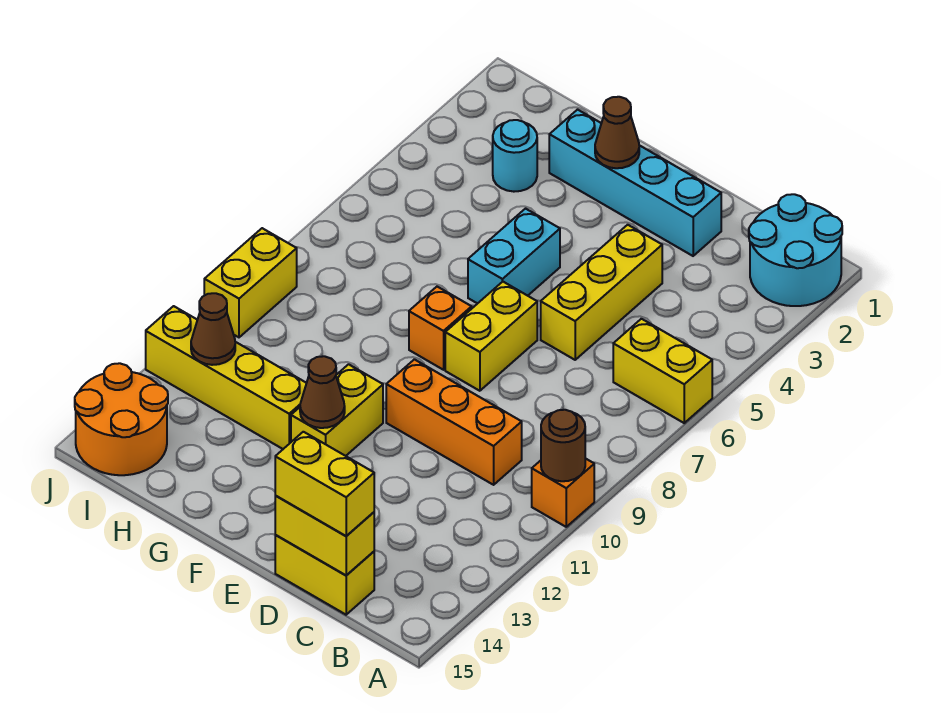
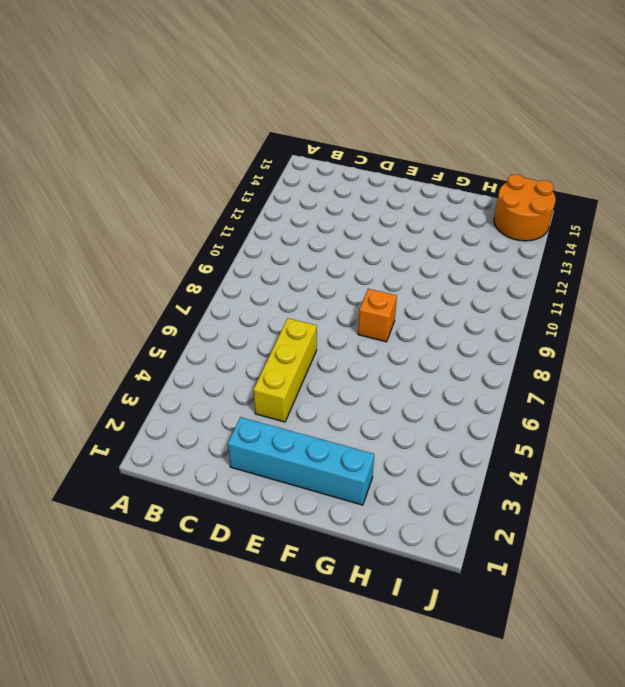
none -> cyan round brick A1:B2 level 1
none -> yellow brick A6:B6 level 1
none -> orange brick A10 level 1

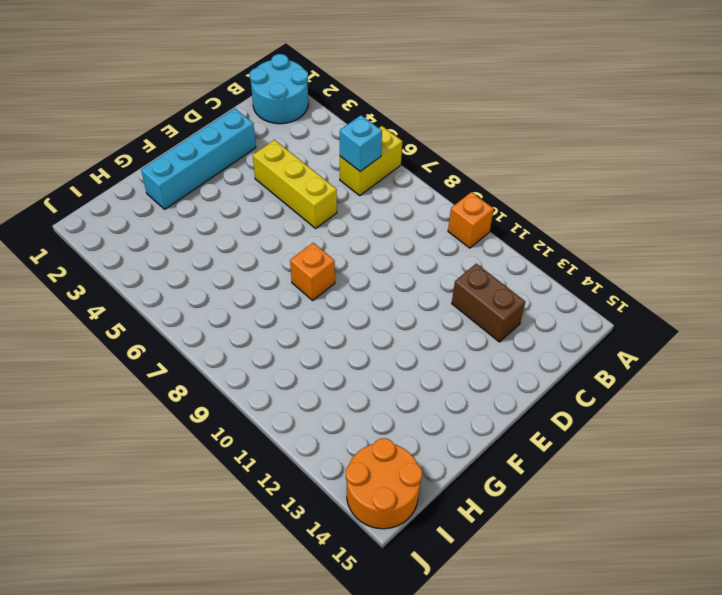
cyan brick B6 level 2 -> none
brown brick C12:C13 level 1 -> none
none -> orange brick C10:E10 level 1
none -> yellow brick C15:D15 level 1
none -> yellow brick E7:E8 level 1

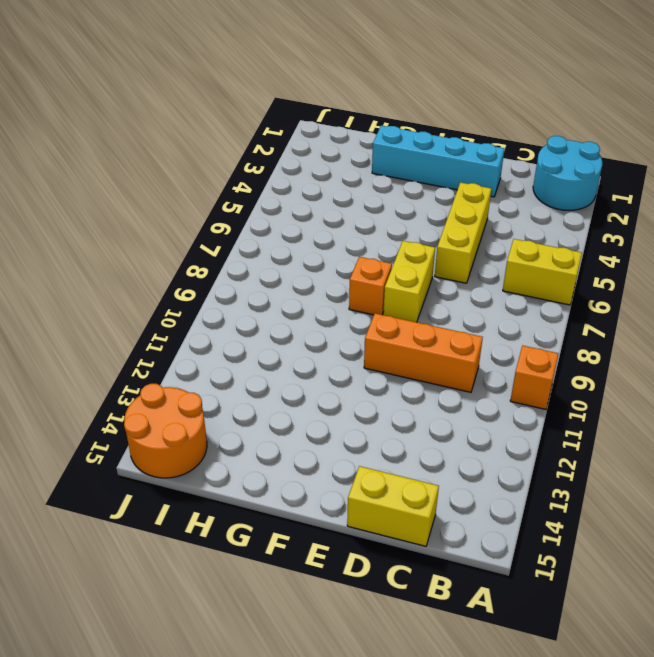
none -> cyan brick F5:F6 level 1
none -> yellow brick F11:F12 level 1
none -> yellow brick G12:J12 level 1

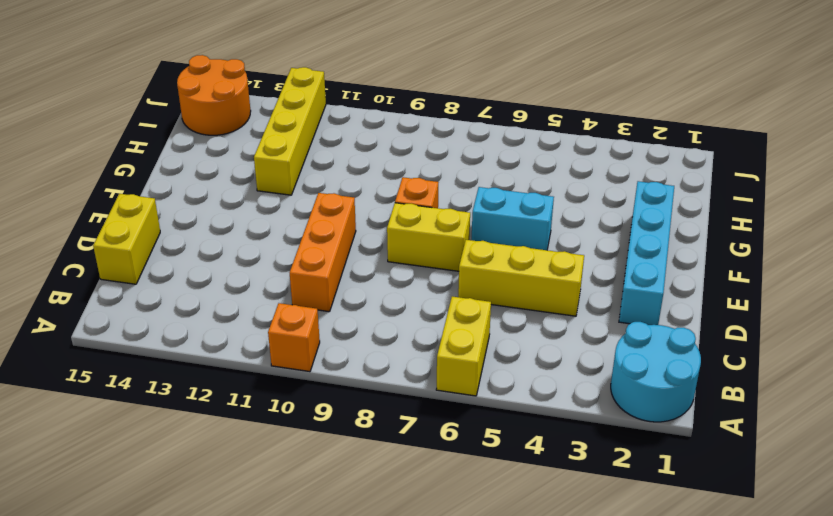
none -> yellow brick F11:F12 level 1
none -> cyan round brick H3 level 1
none -> yellow brick J9:J10 level 1

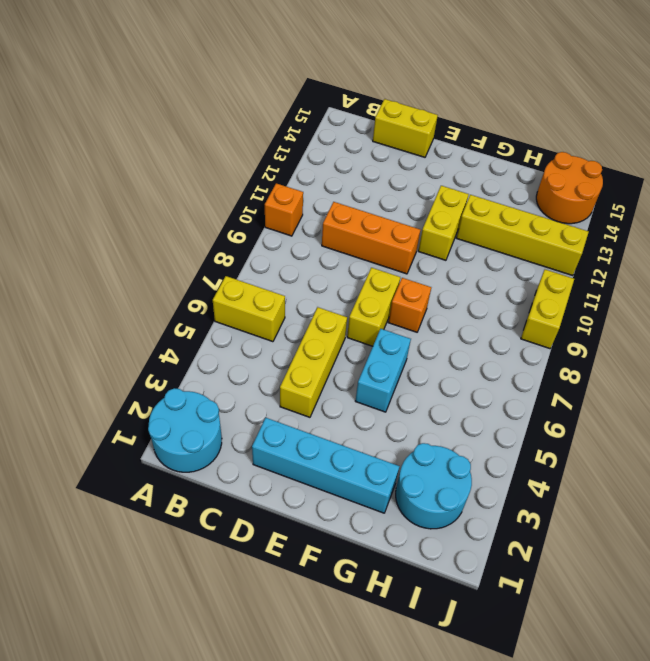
cyan round brick H2:I3 level 1 -> cyan round brick H3 level 1
none -> brown round brick A10 level 2
none -> yellow brick C15:D15 level 2
none -> brown cone F2 level 2

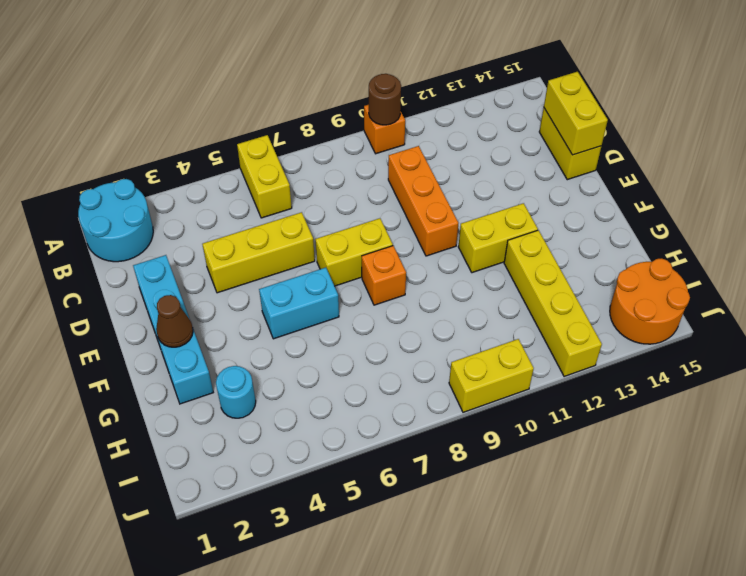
none -> brown cone F12 level 2
none -> brown cone I12 level 2
none -> yellow brick C15:D15 level 3

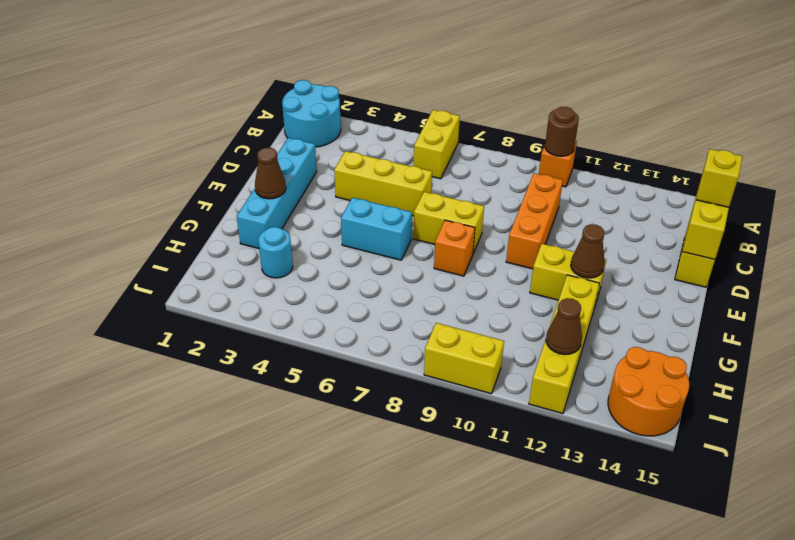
yellow brick C15 level 3 -> yellow brick C15:D15 level 3

